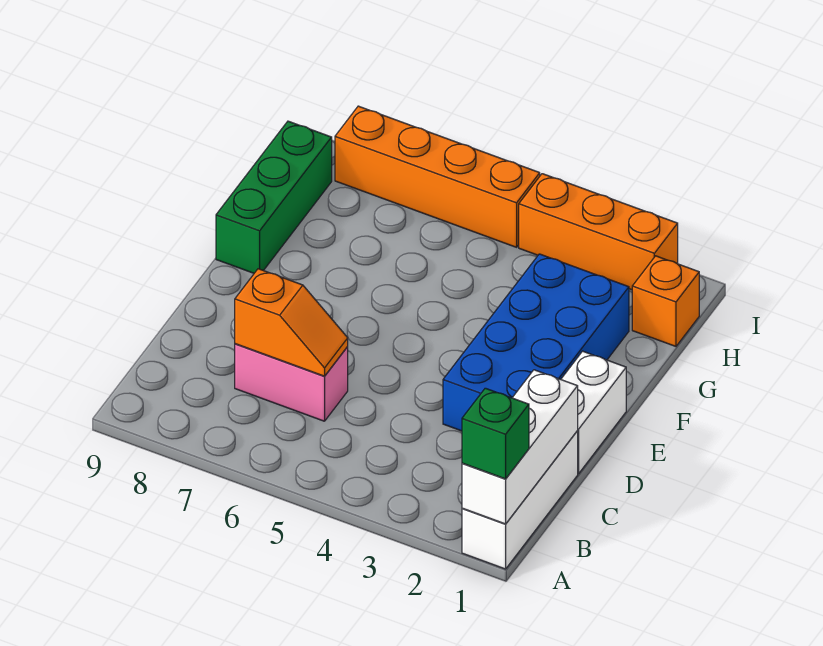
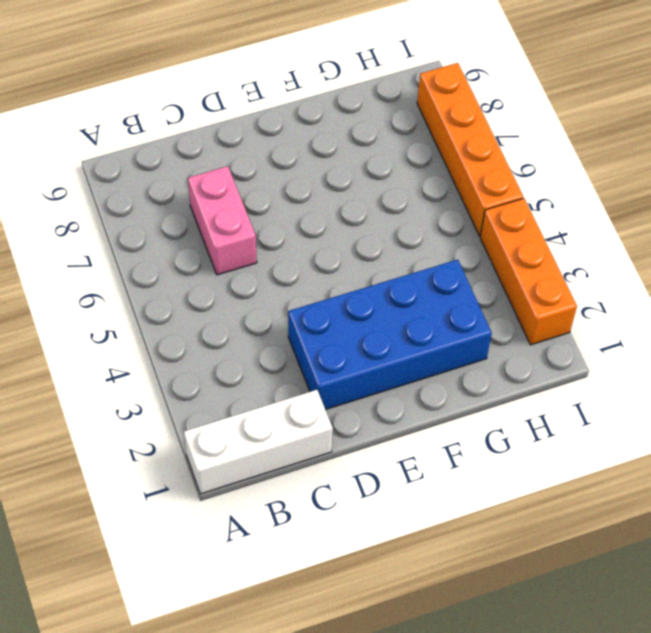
none -> white brick D1:E1 level 1
none -> green brick F9:H9 level 1

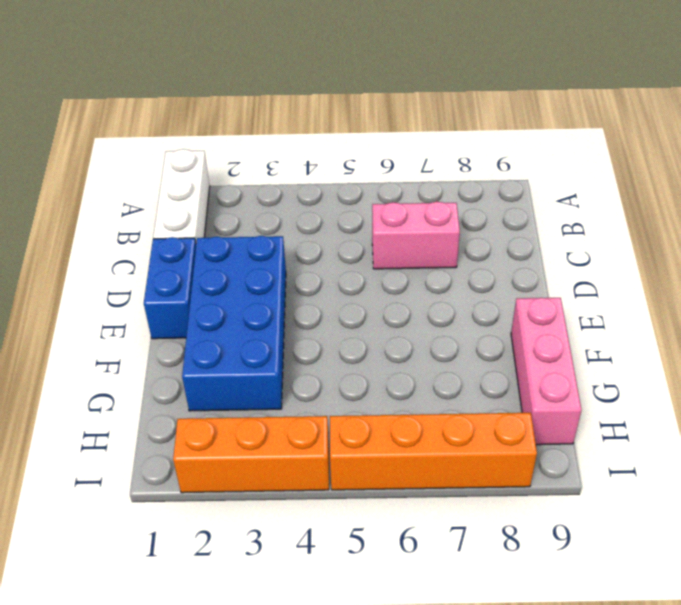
blue brick D1:E1 level 1 -> white brick D1:E1 level 1
pink brick F9:H9 level 1 -> green brick F9:H9 level 1
none -> orange brick H1 level 1
none -> white brick A1:C1 level 2

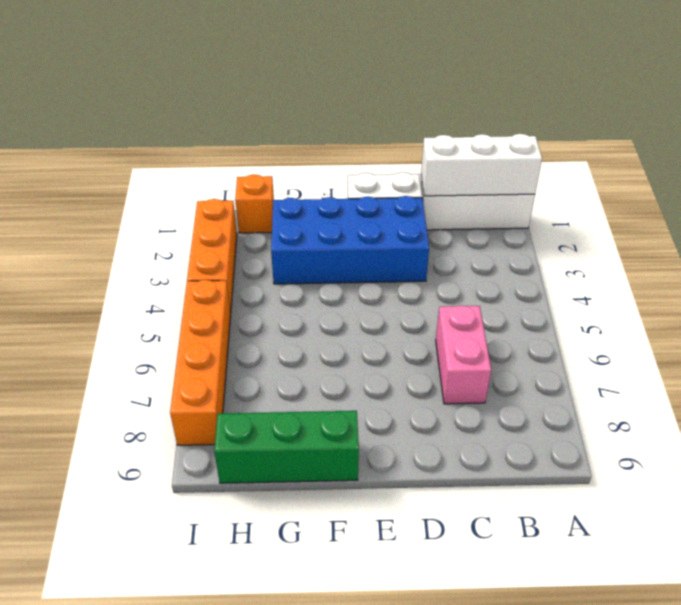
none -> orange slope C6:C7 level 2 top 7
none -> green brick A1 level 3

